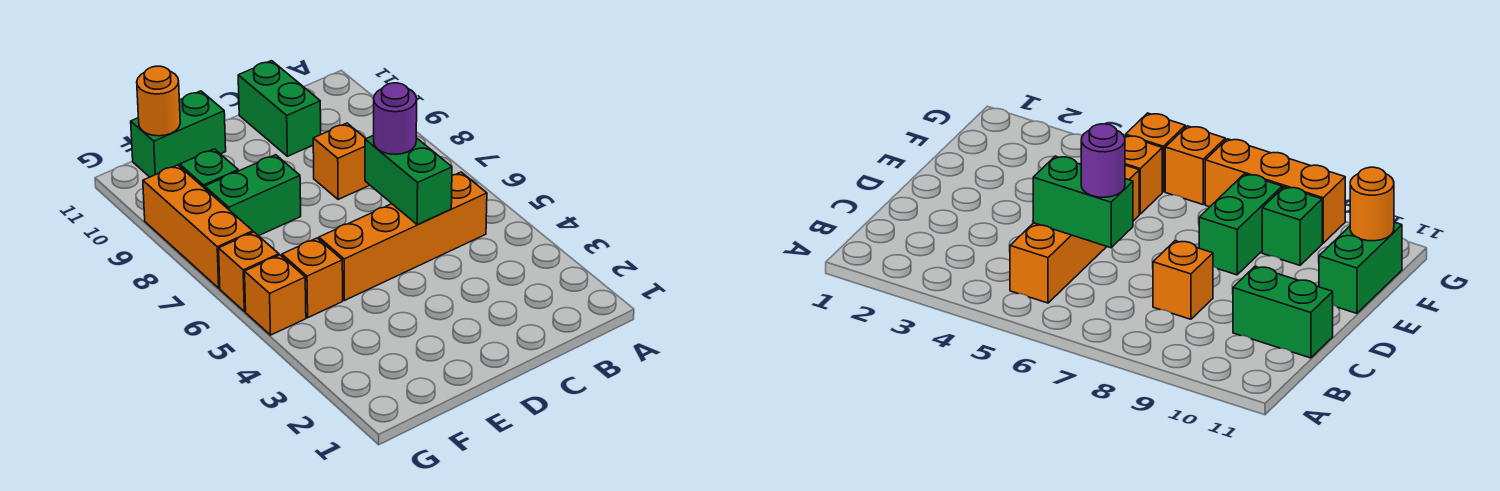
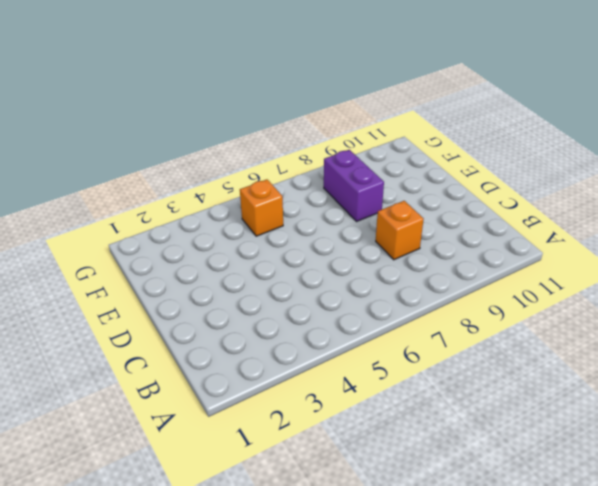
purple brick E8:F8 level 1 -> green brick E8:F8 level 1
none -> orange brick B5:E5 level 1
none -> green brick C10:C11 level 1
none -> green brick E11:F11 level 1

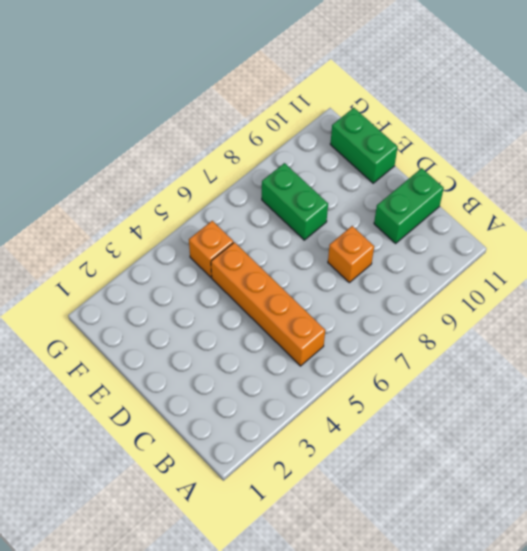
none -> green brick F9 level 1
none -> orange brick G5 level 1
none -> orange brick G6 level 1

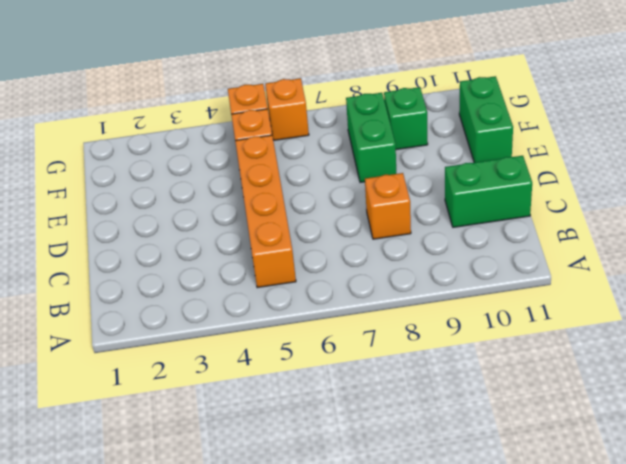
none -> orange brick G7:G9 level 1
none -> green brick C5:C6 level 2
none -> orange round brick F11 level 2

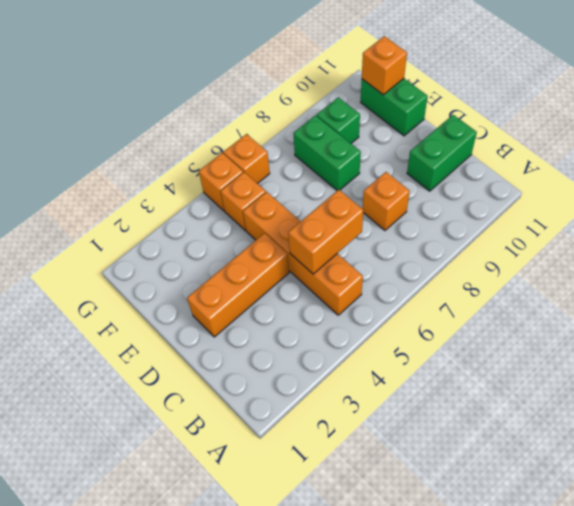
orange brick C5:C6 level 2 -> green brick C5:C6 level 2
orange brick D2:D4 level 1 -> orange brick G7:G9 level 1
orange brick F11 level 2 -> orange round brick F11 level 2
none -> purple round brick C6 level 3

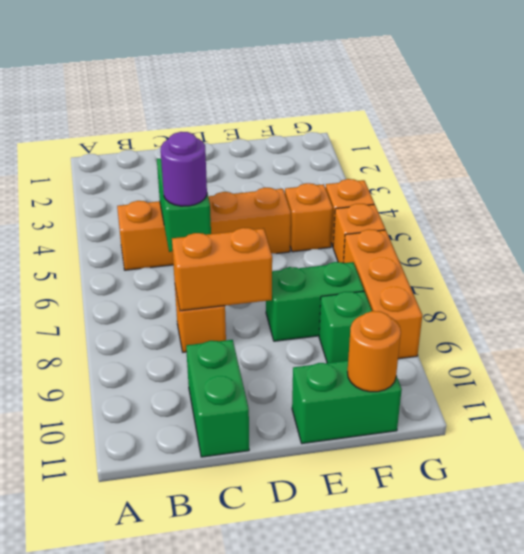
orange brick C8:D8 level 2 -> none

